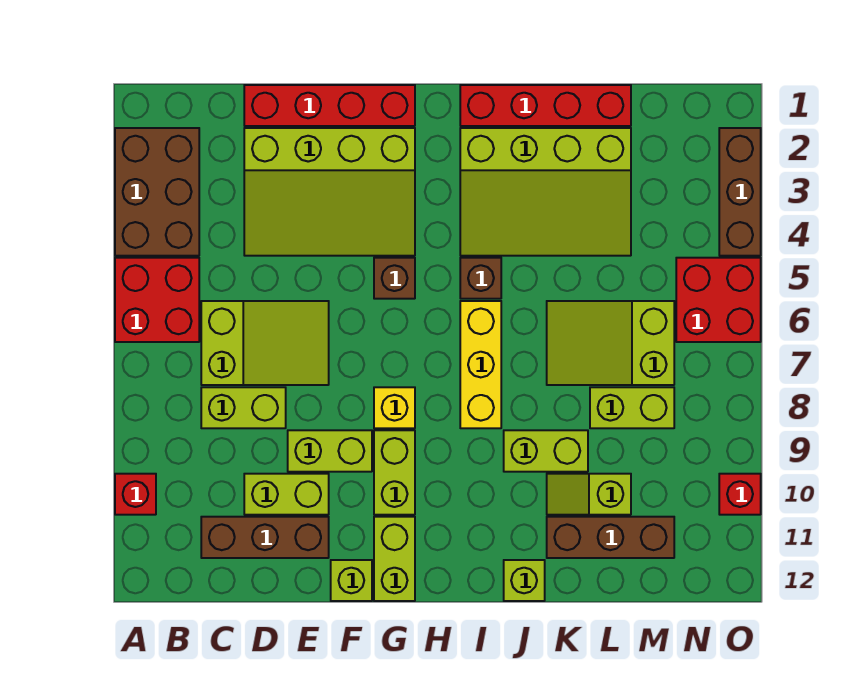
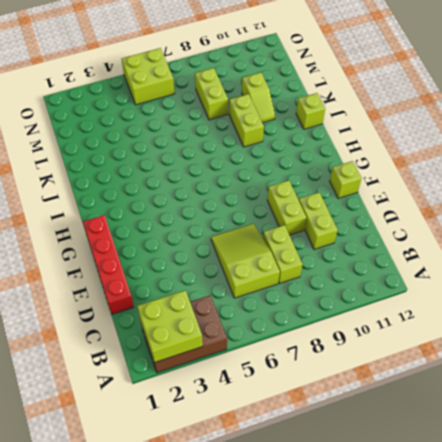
lime brick A2:B3 level 2 -> none
lime brick N5:O6 level 1 -> red brick N5:O6 level 1
none -> red brick A5:B6 level 1
none -> red brick A10 level 1
none -> brown brick C11:E11 level 1

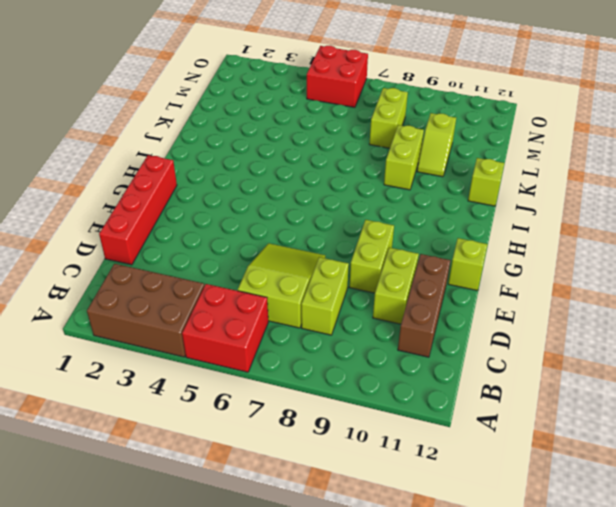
none -> red brick A10 level 1
none -> lime slope D2:G4 level 1 top 2
none -> brown brick G5 level 1

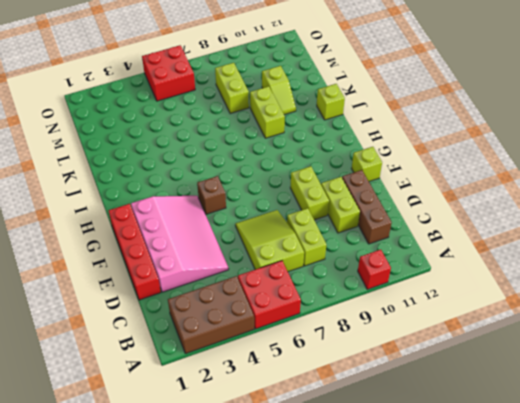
pink slope D2:G4 level 1 top 2 -> lime slope D2:G4 level 1 top 2
none -> yellow brick G8 level 1
none -> lime brick G9:G10 level 1
none -> lime brick G11:G12 level 1

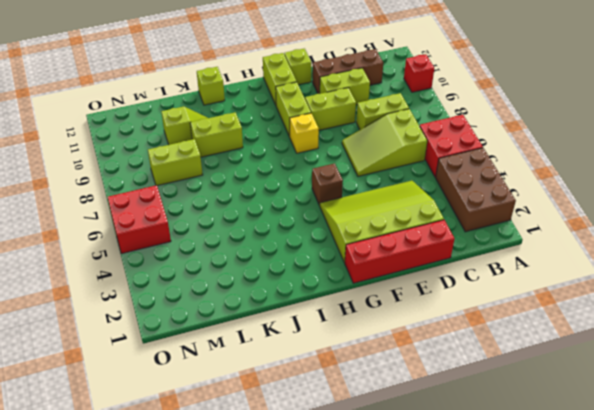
none -> red brick I1:L1 level 1
none -> lime slope I2:L4 level 1 top 2
none -> brown brick I5 level 1

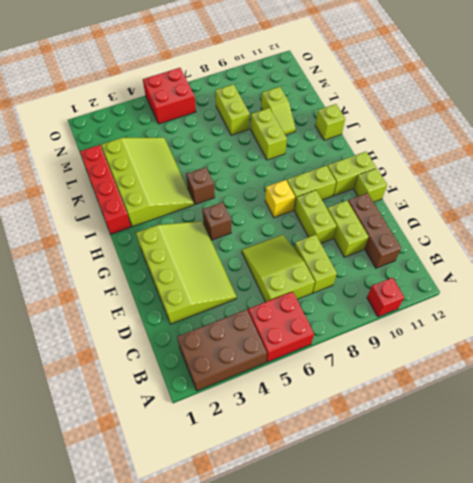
none -> red brick D1:G1 level 1
none -> yellow brick I6:I8 level 1
none -> lime slope K6:M7 level 1 top M

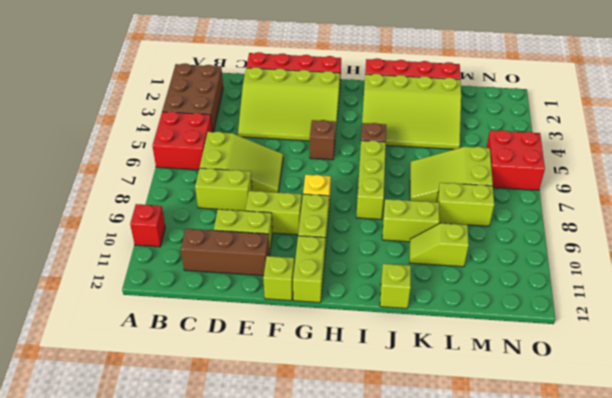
lime brick I6:I8 level 1 -> yellow brick I6:I8 level 1
none -> brown brick K11:M11 level 1
none -> brown brick O2:O4 level 1
none -> red brick O10 level 1

